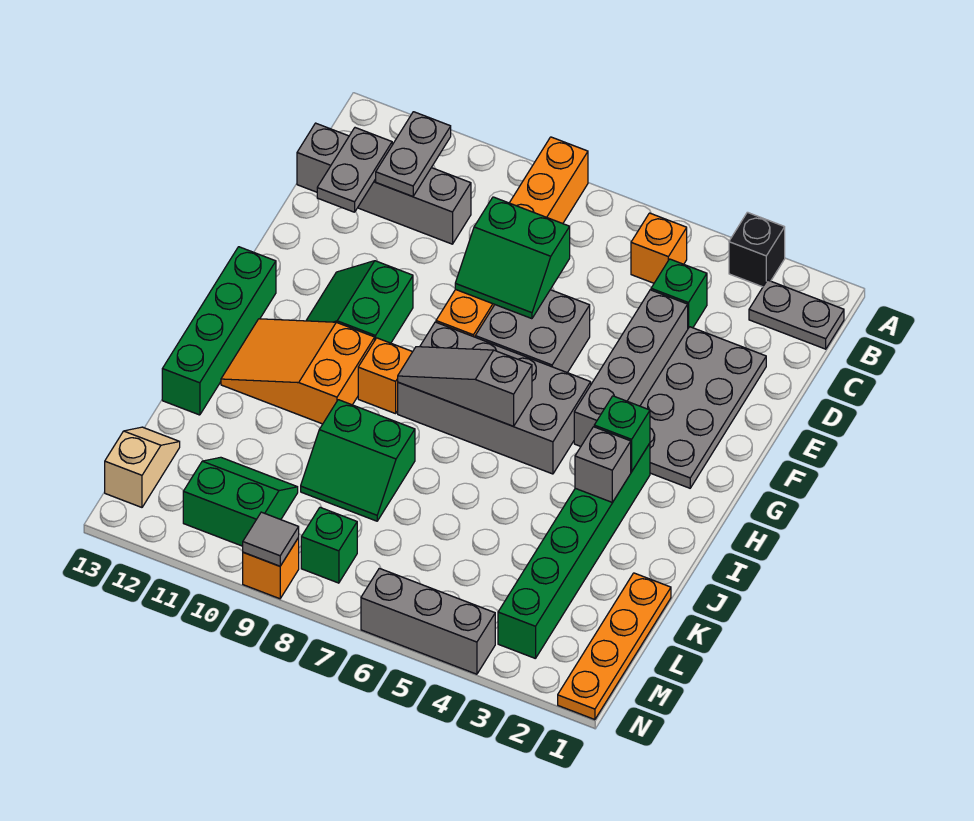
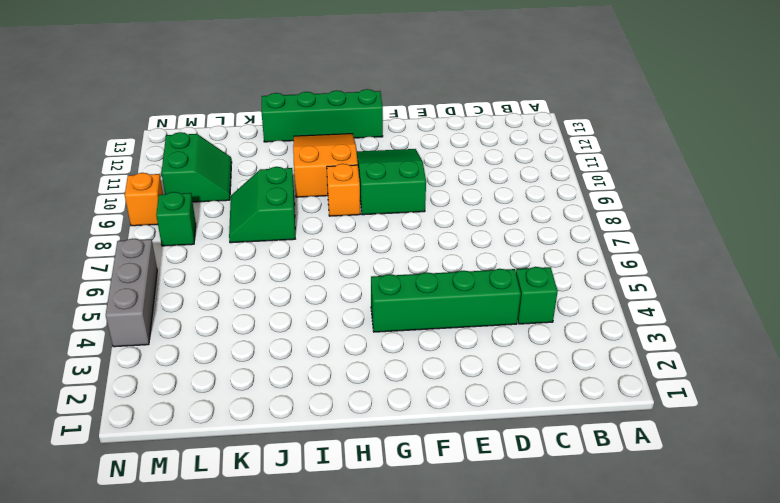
green brick D4:G4 level 1 -> grey brick D4:G4 level 1
green slope F9:G11 level 1 top 9 -> green slope F10:G11 level 1 top 10
none -> black brick A3 level 1
none -> orange brick A8:F8 level 1
none -> grey plate B1:B2 level 1

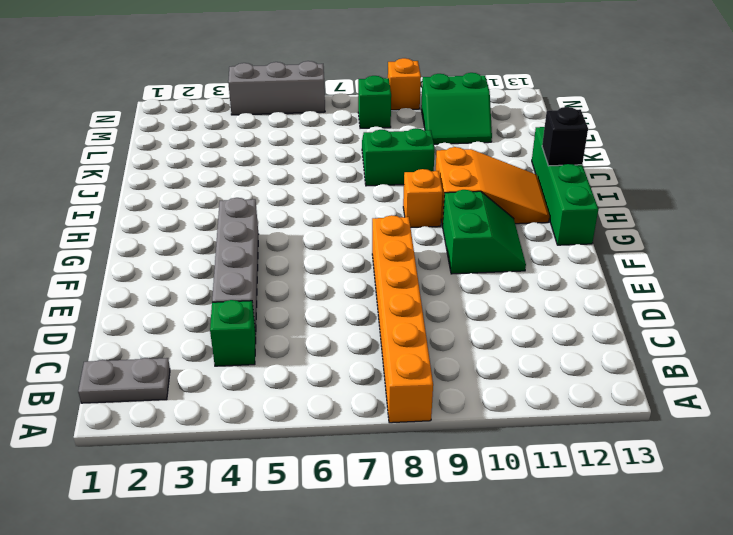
black brick I13 level 2 -> black brick A3 level 1
none -> orange brick B5 level 1
none -> grey brick C10:C13 level 1
none -> grey plate D2:G3 level 1

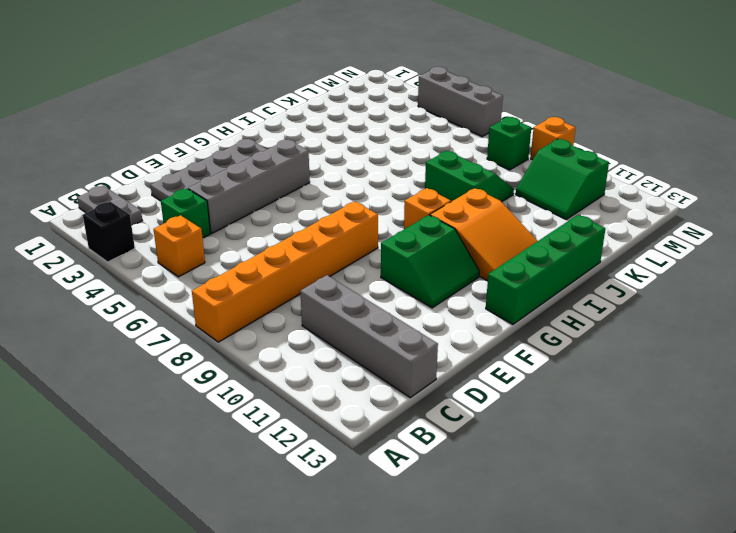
none -> grey brick E6:F7 level 1
none -> grey brick G5:H8 level 1
none -> green brick H3:M3 level 1

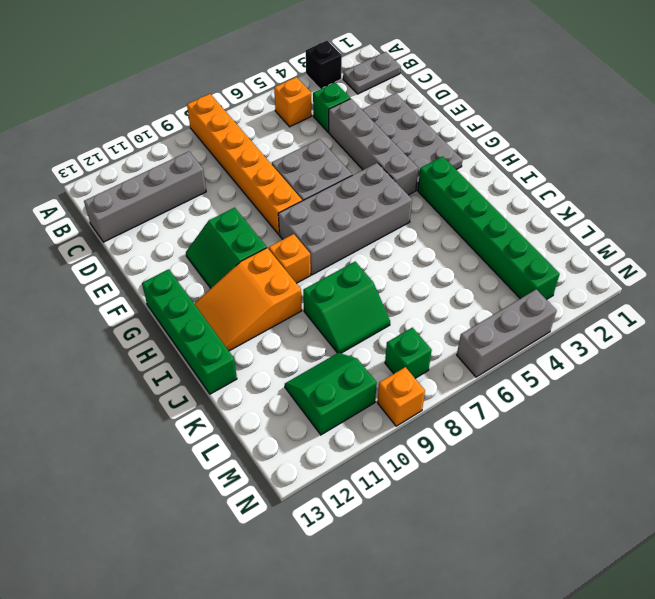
none -> orange plate K1:N1 level 1
none -> tan slope L13:M13 level 1 top M
none -> grey plate B11:C11 level 2

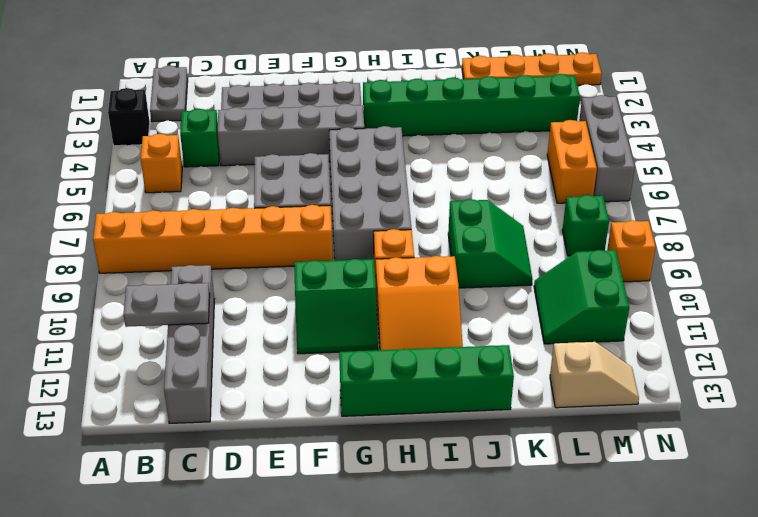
tan slope L13:M13 level 1 top L -> tan slope L13:M13 level 1 top M
orange brick M5:M6 level 1 -> none
none -> grey plate C12:D12 level 2
none -> green slope D7:E8 level 2 top D
none -> green brick H3 level 2

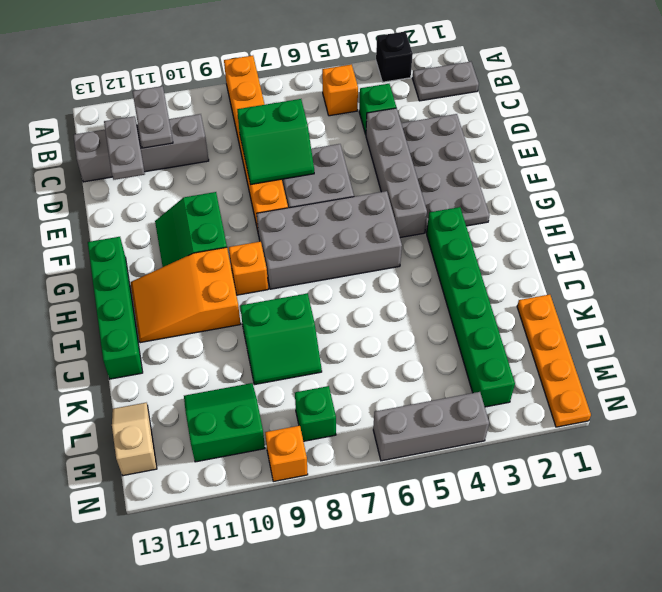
none -> green brick H3 level 2
none -> grey slope H6:H8 level 2 top 6
none -> grey brick I3 level 2

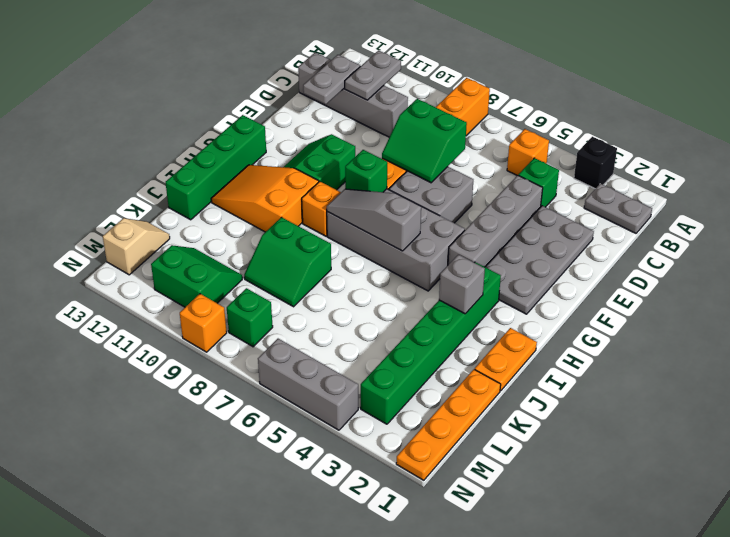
green brick G8 level 2 -> green brick H3 level 2
orange plate I1:J1 level 1 -> none
none -> grey tile N9 level 2

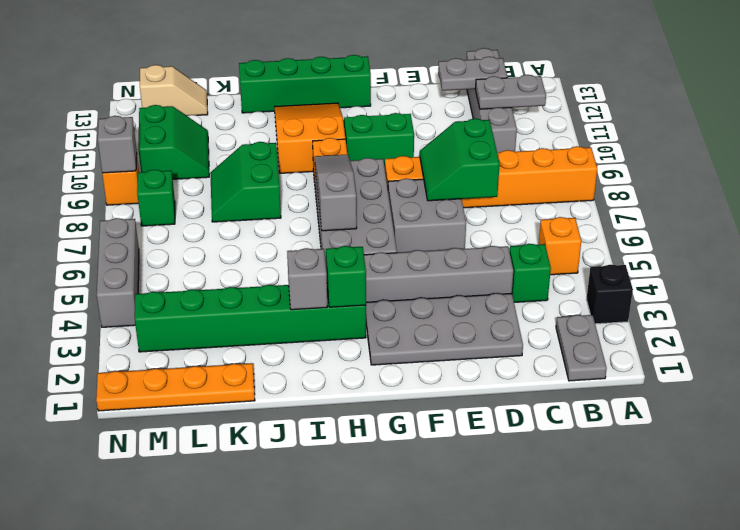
grey brick N9 level 2 -> grey tile N9 level 2

